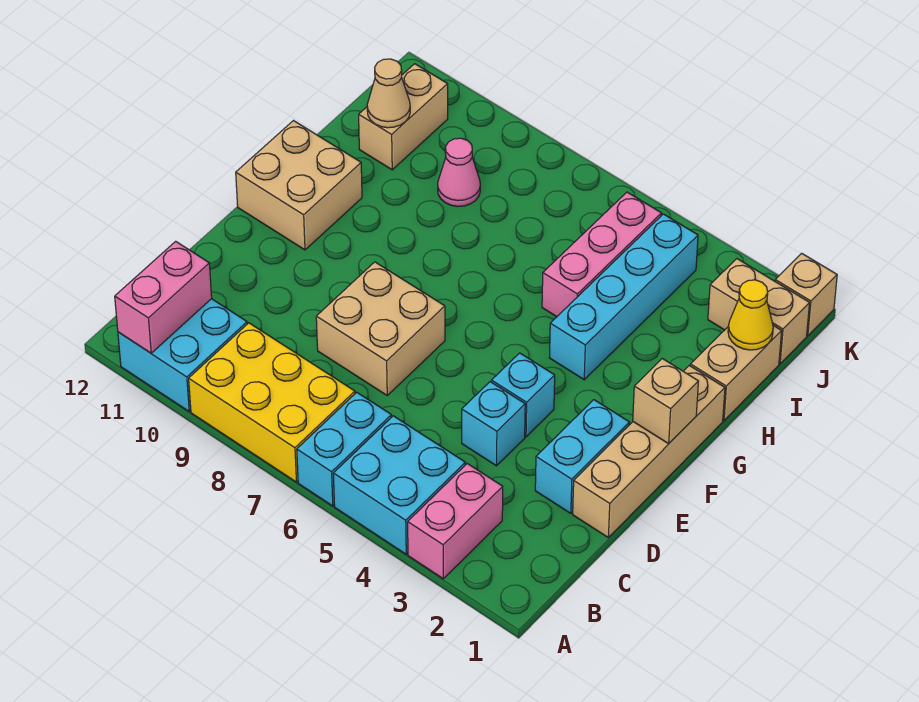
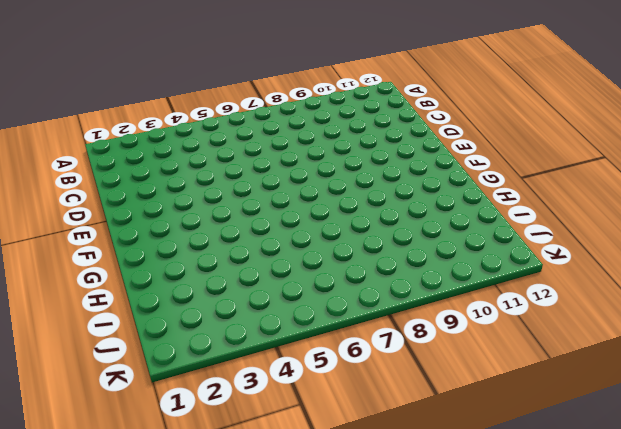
none -> pink brick A3:B3 level 1
none -> cyan brick A4:B5 level 1
none -> cyan brick A6:B6 level 1

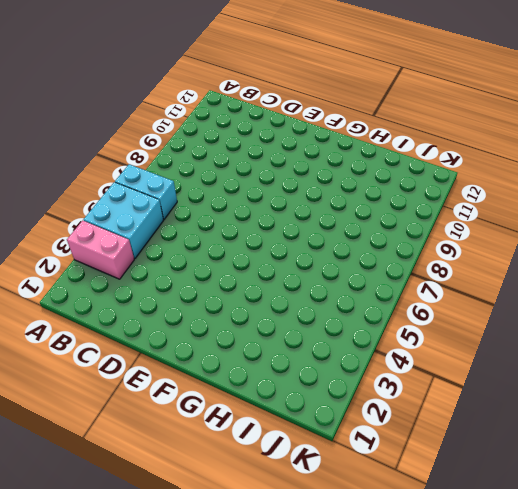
none -> yellow brick A7:B9 level 1
none -> cyan brick A10:B11 level 1
none -> tan brick D1:G1 level 1

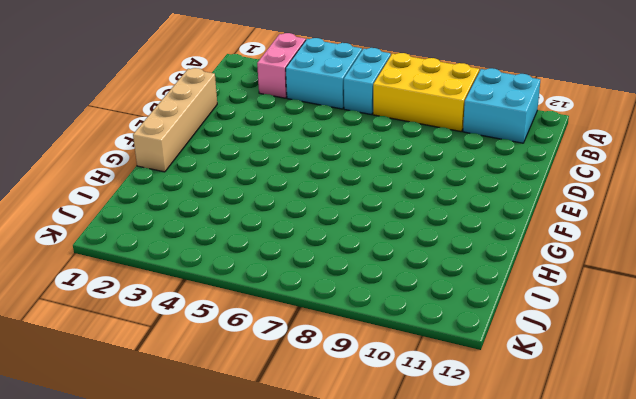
none -> cyan brick D2:E2 level 1
none -> cyan brick D4 level 1
none -> tan brick D7:E8 level 1

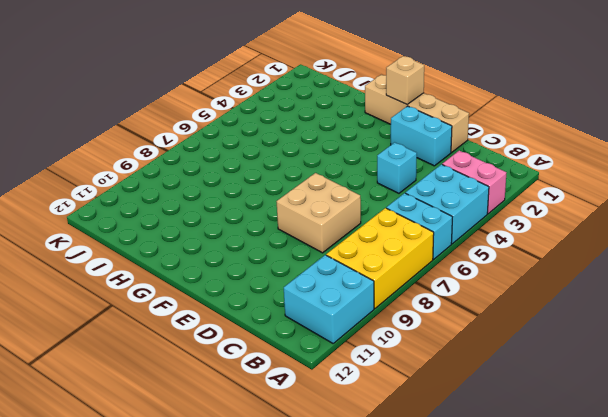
none -> cyan brick E4 level 1
none -> tan brick F11:G12 level 1
none -> cyan brick G4:J4 level 1

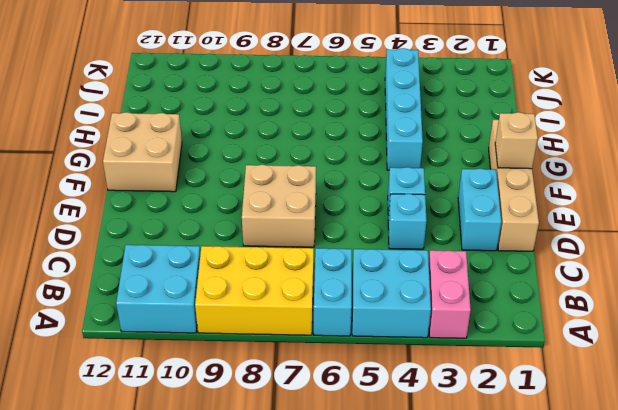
none -> tan brick H1:I1 level 1
none -> pink brick H5:J5 level 1
none -> pink cone I9 level 1

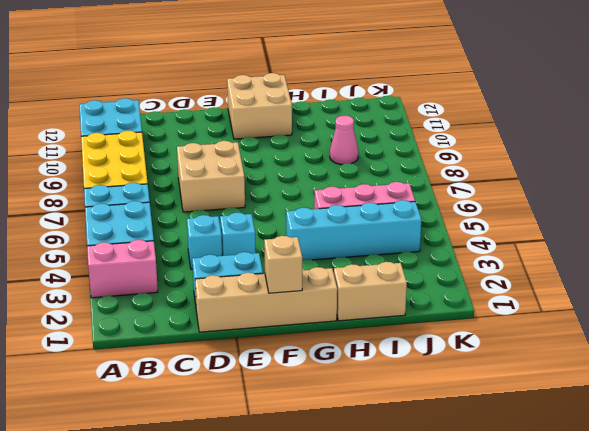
none -> tan brick I11:J11 level 1
none -> tan brick J1:J2 level 1
none -> tan brick K1 level 1

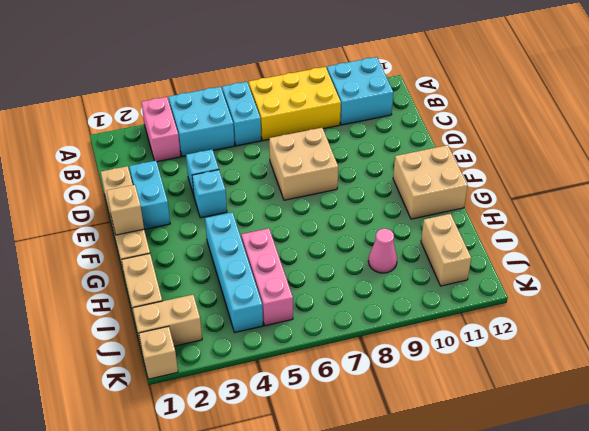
none -> pink brick A11:B11 level 2
none -> yellow cone I1 level 2
none -> tan cone I11 level 2

